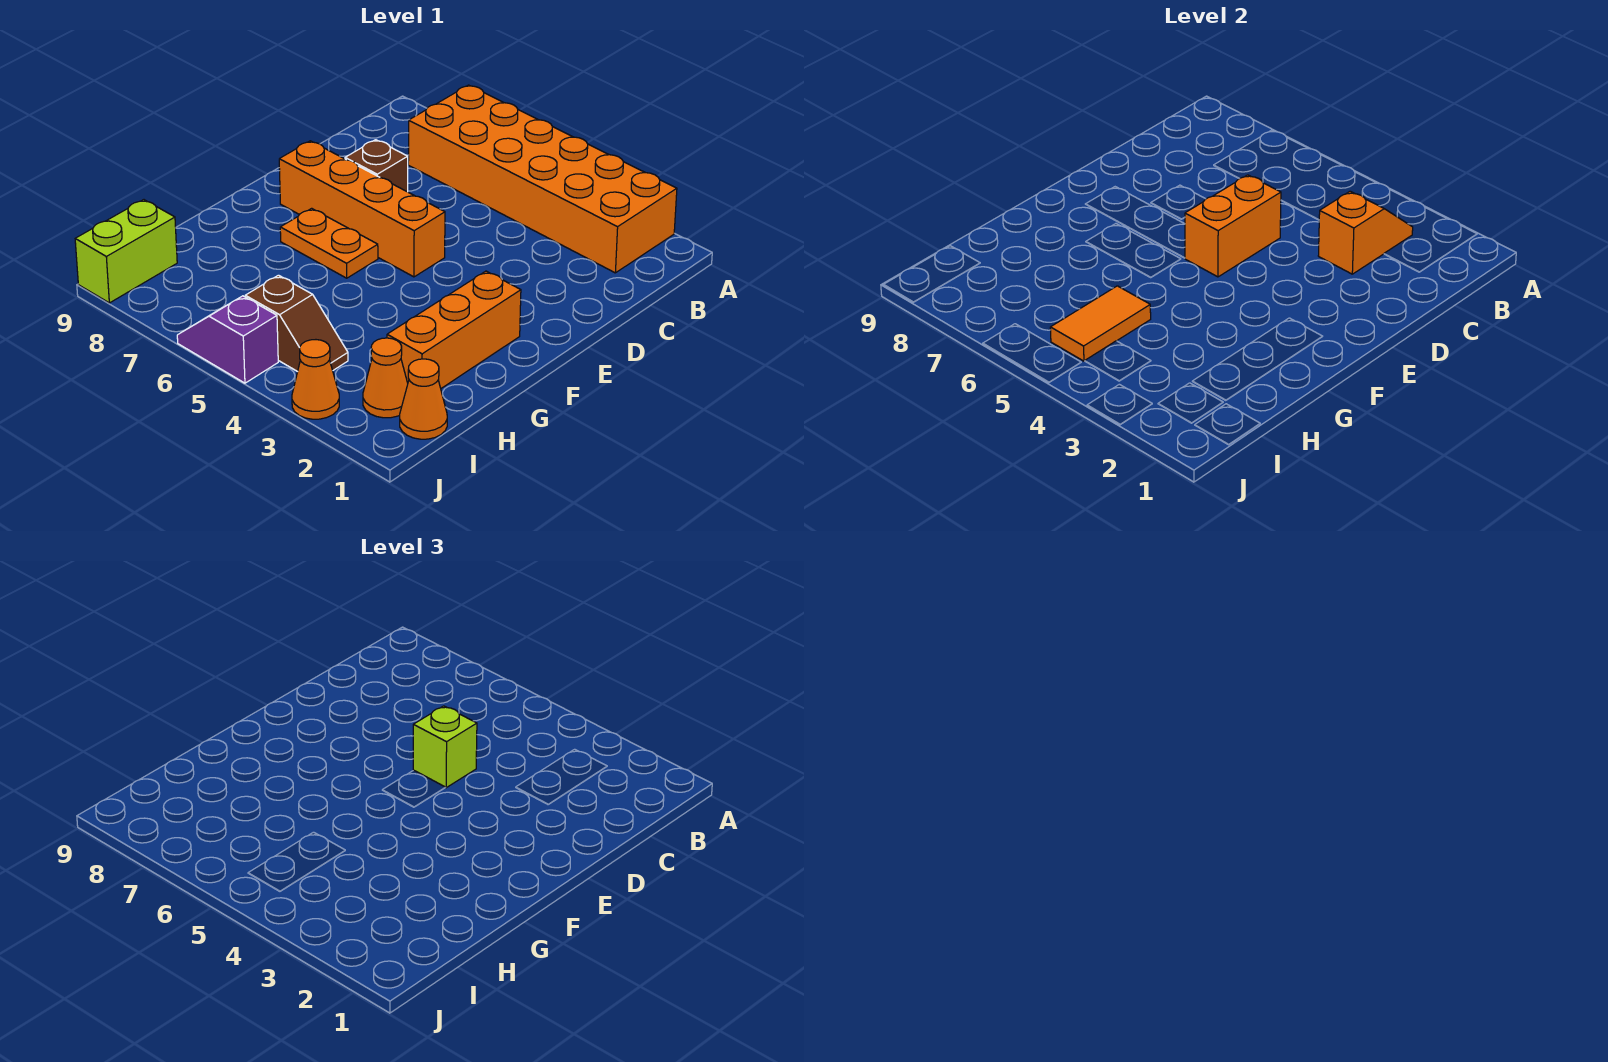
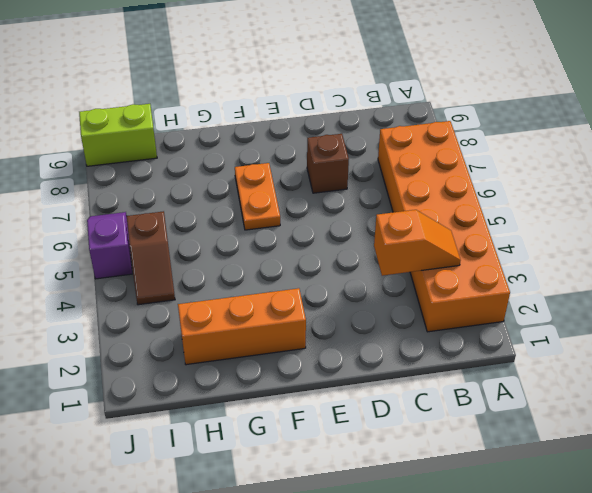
none -> orange brick E5:E8 level 1
none -> orange cone I1 level 1
none -> orange cone I2 level 1

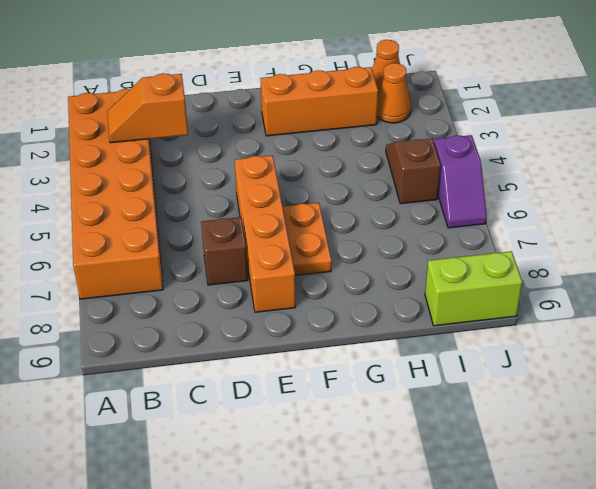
none -> orange cone J3 level 1
none -> orange brick D5:E5 level 2
none -> orange tile H5:I5 level 2

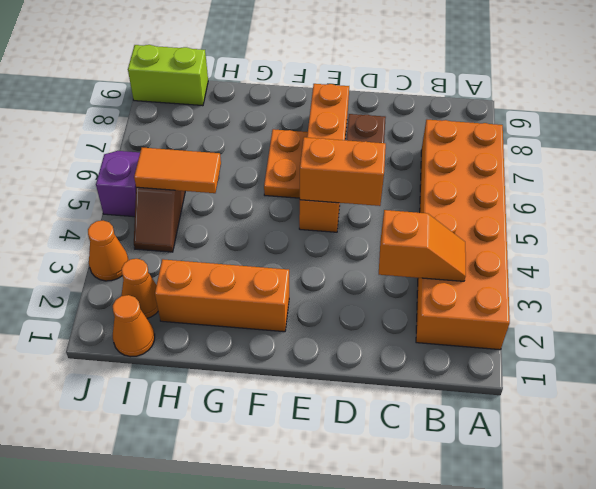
none -> lime brick D5 level 3

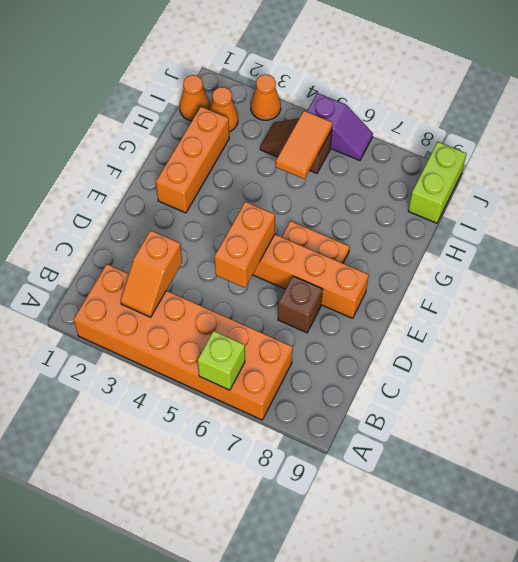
lime brick A6 level 2 -> lime brick D5 level 3

